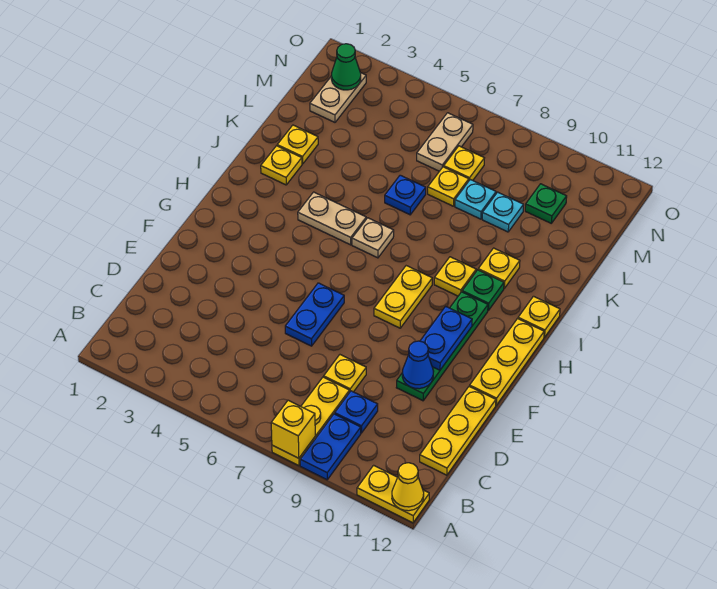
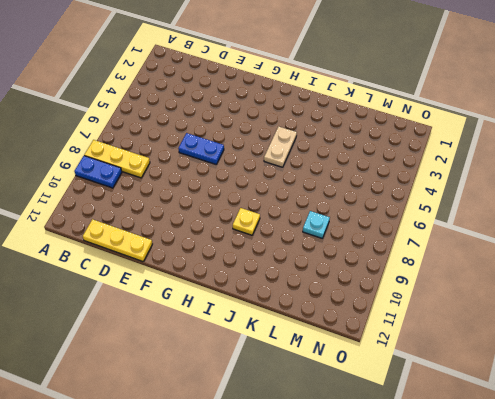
none -> yellow plate A11:A12 level 1
none -> blue plate C9 level 1
none -> yellow plate D8 level 1
none -> green plate E10:H10 level 1

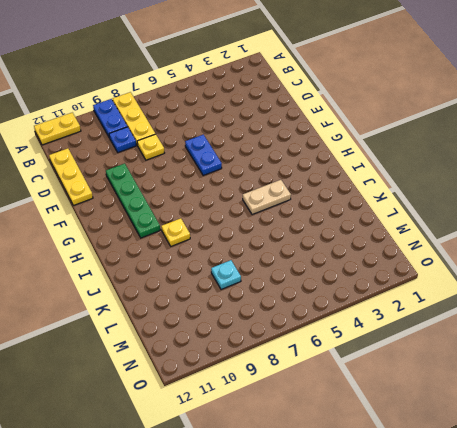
none -> yellow plate F12:H12 level 1
none -> yellow plate G8:H8 level 1
none -> tan plate I6 level 1
none -> green plate I10 level 1

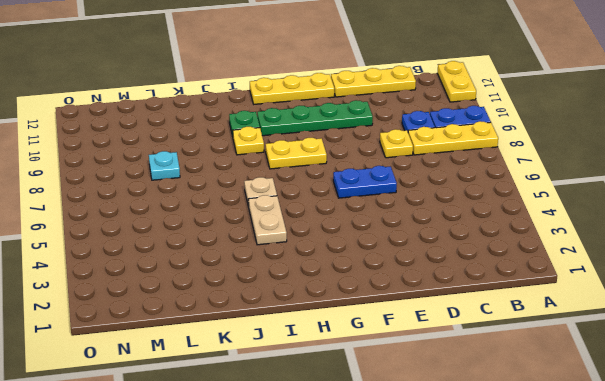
none -> yellow plate I12 level 1
none -> yellow plate J2 level 1
none -> yellow plate J10 level 1
none -> yellow plate K2 level 1

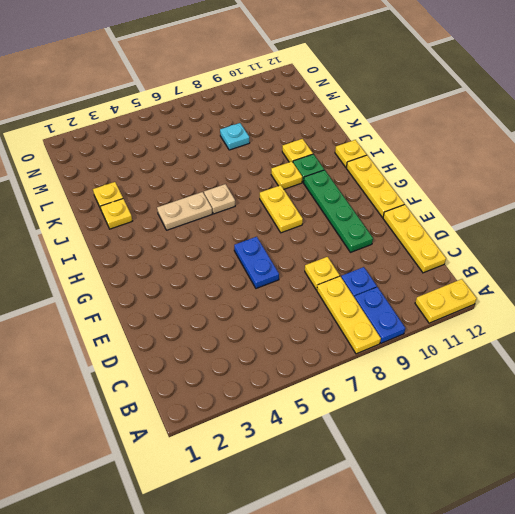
none -> blue plate K6 level 1
none -> yellow plate L7 level 1
none -> cyan plate L9 level 1
none -> tan plate M2:N2 level 1

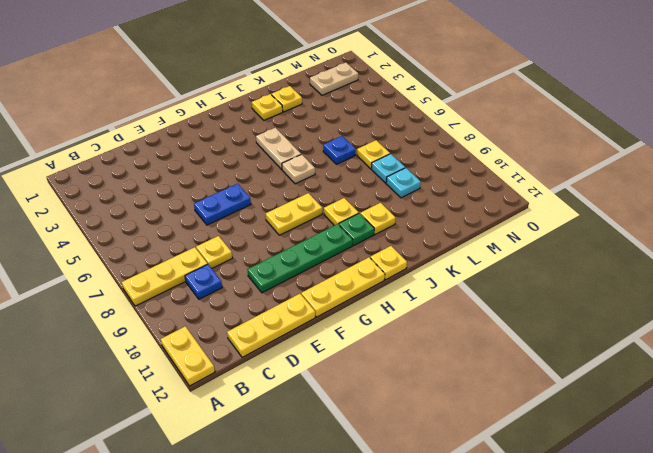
none -> blue plate A9:B9 level 1
none -> tan plate M6:N6 level 1
none -> yellow plate M7 level 1
none -> green plate M10 level 1

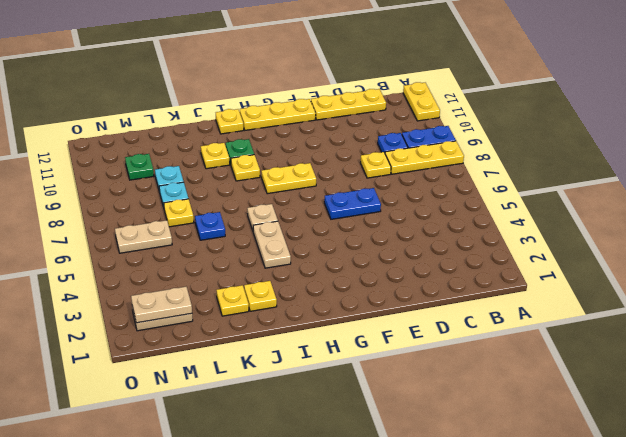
tan plate M2:N2 level 2 -> green cone N2 level 2
none -> green plate E10:H10 level 1
none -> yellow plate M7 level 1
none -> yellow brick A8 level 2
none -> yellow cone A12 level 2

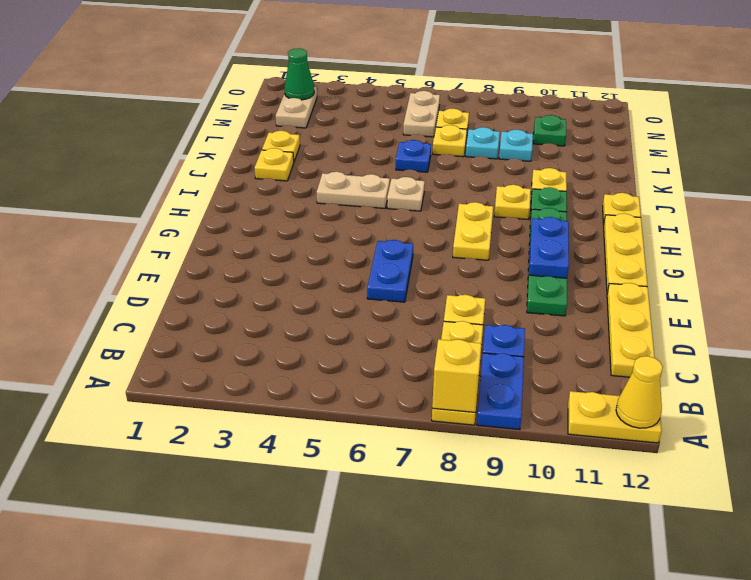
none -> blue cone E10 level 2

